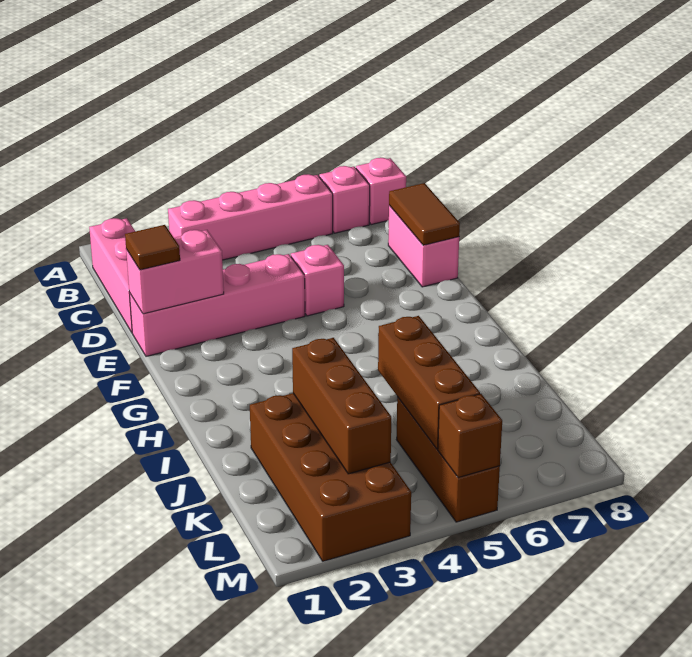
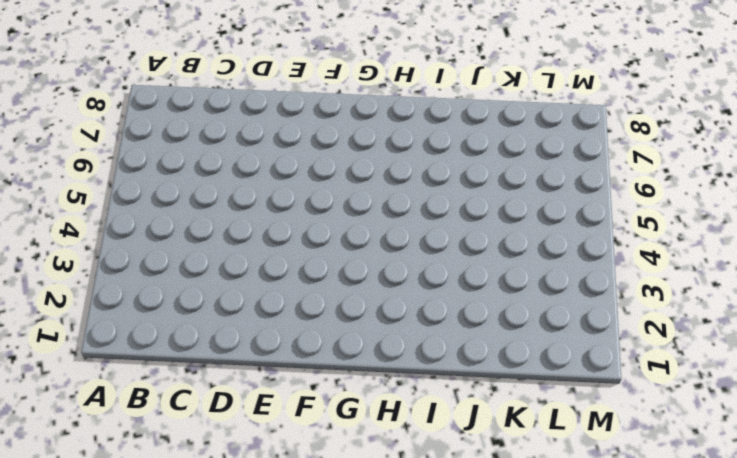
none -> pink brick B1:D1 level 1
none -> pink brick B3:B6 level 1
none -> pink brick B7 level 1

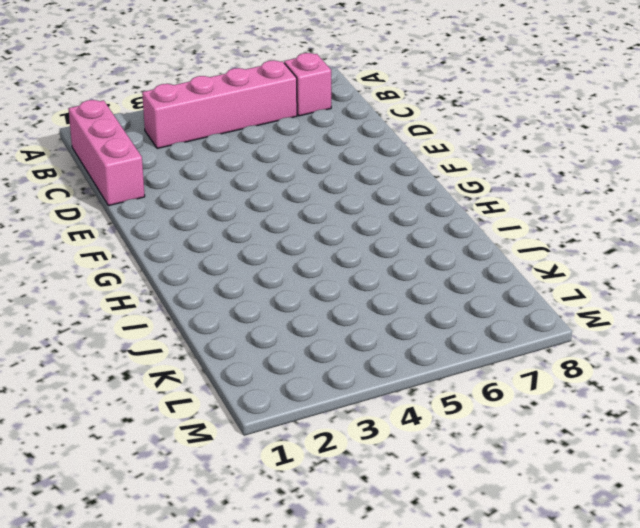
none -> pink brick B8 level 1
none -> pink brick D8:E8 level 1
none -> pink brick E1:E4 level 1

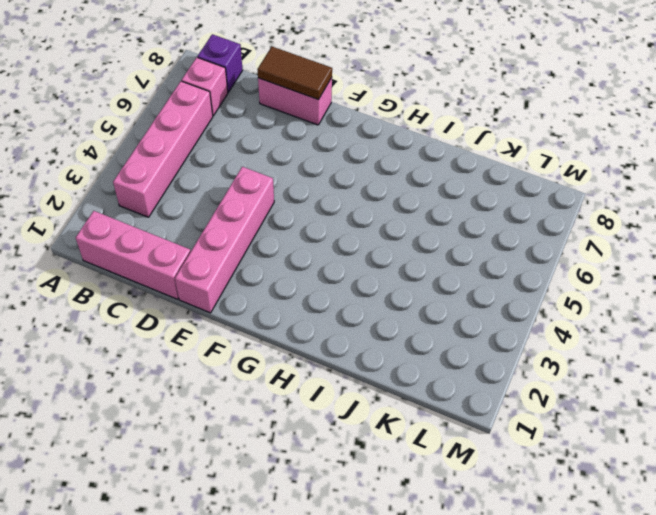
purple brick B8 level 1 -> pink brick B8 level 1
none -> pink brick E5 level 1
none -> brown brick J2:M3 level 1
none -> brown brick K5:M5 level 1

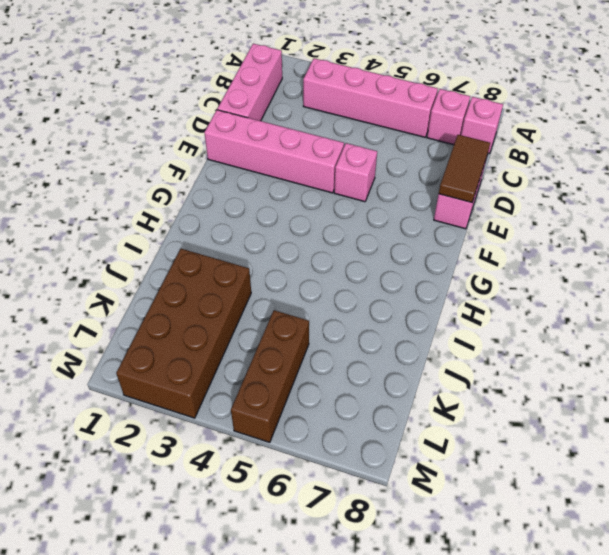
none -> pink brick E1:E2 level 2
none -> brown brick J3:L3 level 2
none -> brown brick J5:L5 level 2

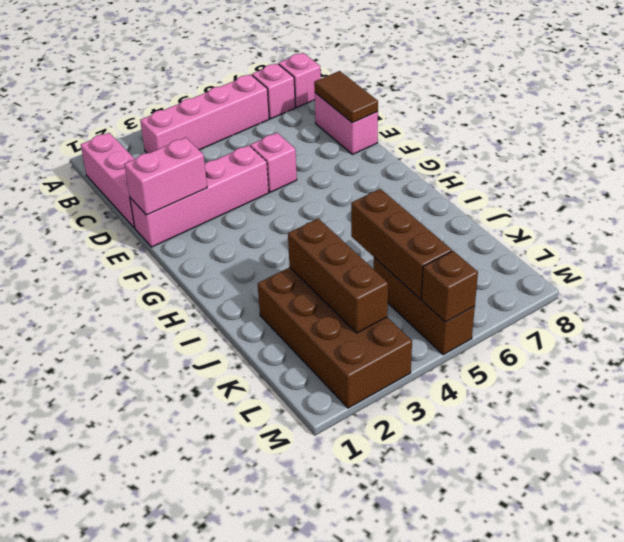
none -> brown tile E1 level 3

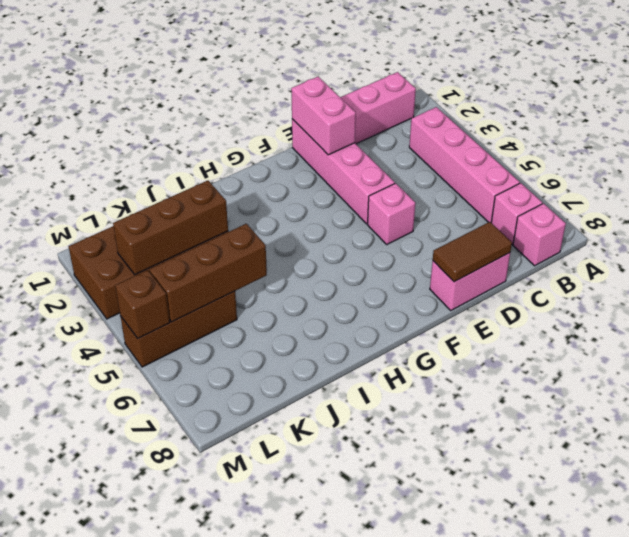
none -> brown tile E1 level 3

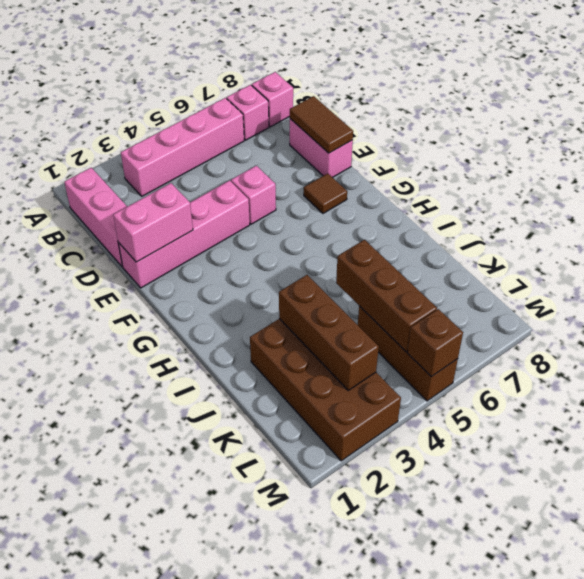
brown tile F7 level 1 -> brown tile E1 level 3

